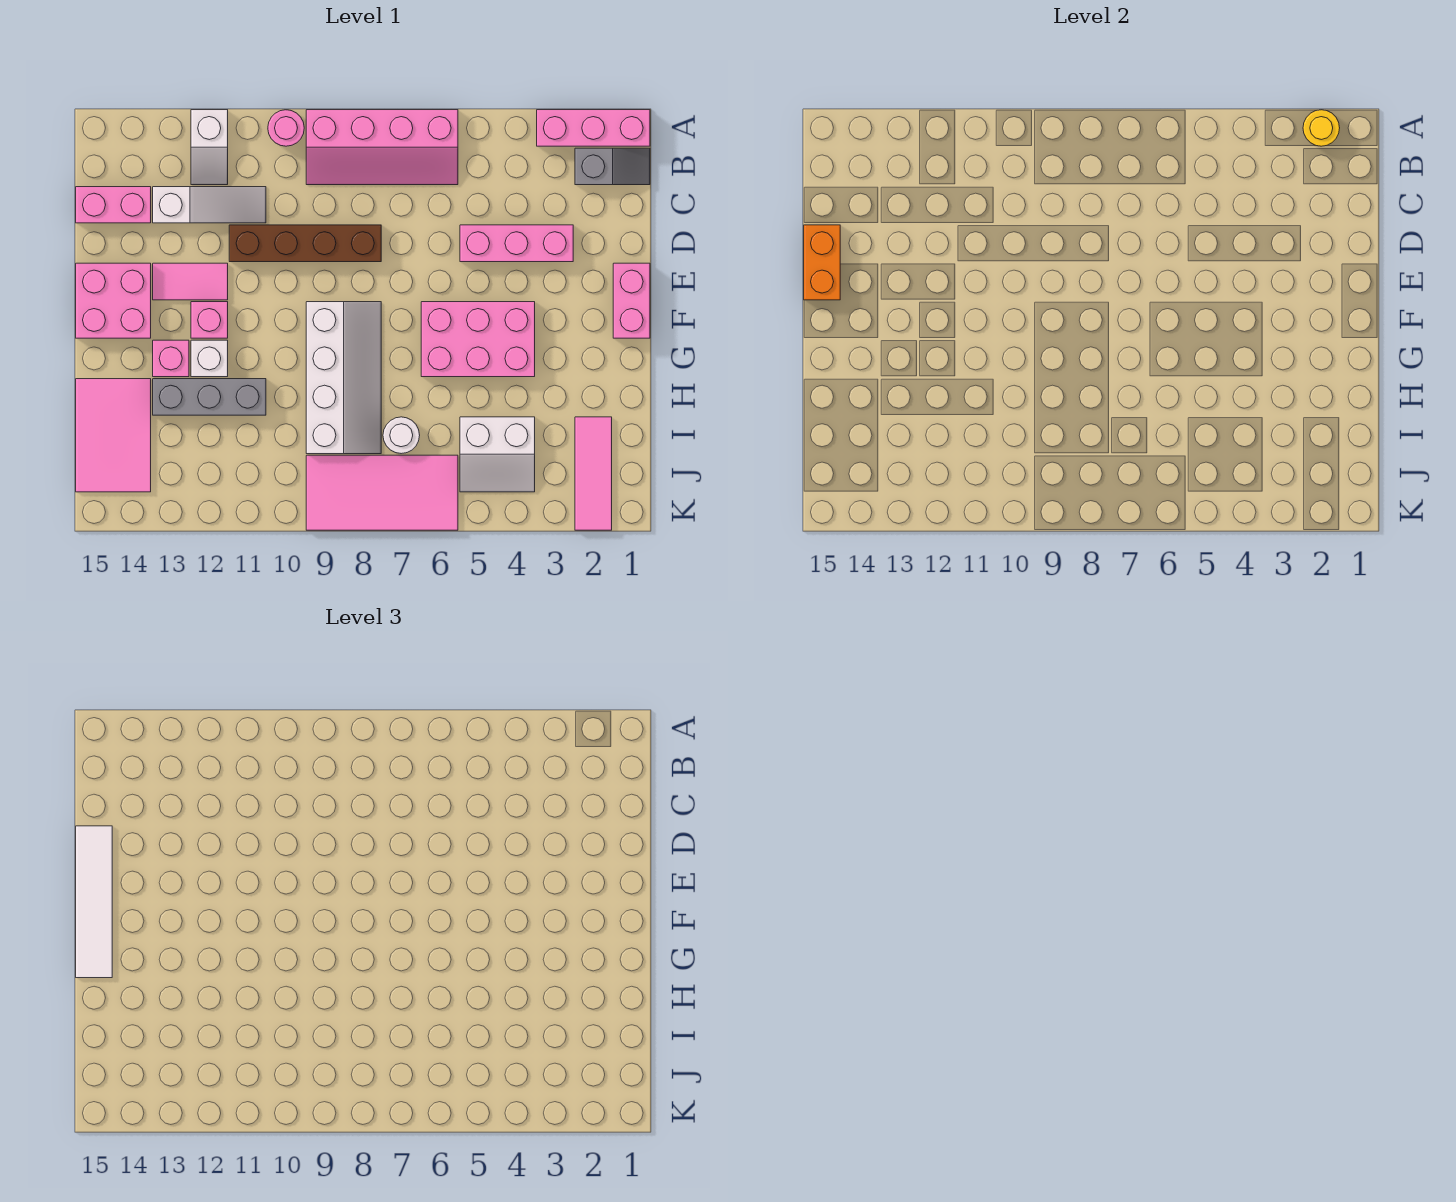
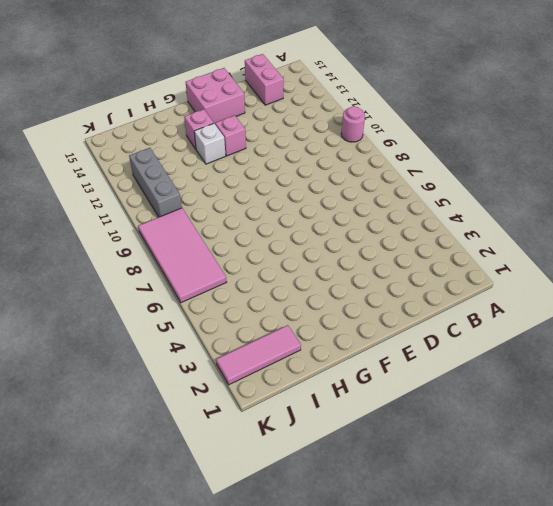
grey brick J10:J12 level 1 -> grey brick H11:H13 level 1
none -> pink brick A1:A3 level 1
none -> pink slope A6:B9 level 1 top A
none -> white slope A12:B12 level 1 top A

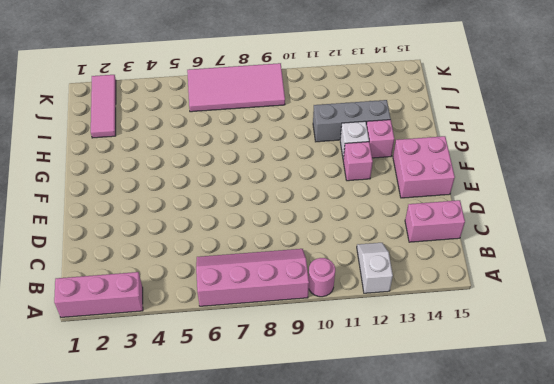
none -> grey slope B1:B2 level 1 top 2
none -> white slope C11:C13 level 1 top 13
none -> pink brick D3:D5 level 1

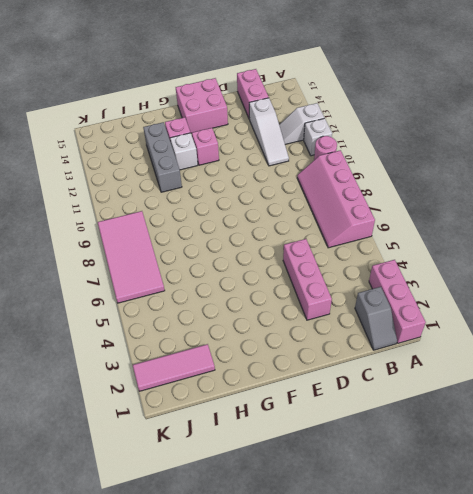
white brick A11 level 1 -> none
none -> brown brick D8:D11 level 1
none -> pink brick E1:F1 level 1
none -> pink tile E12:E13 level 1

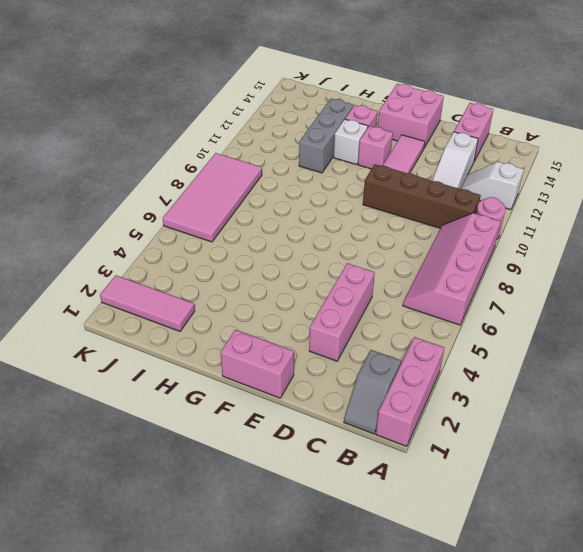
brown brick B10:E10 level 1 -> brown brick D8:D11 level 1
none -> pink brick F4:G6 level 1
none -> white slope F8:I9 level 1 top 9
none -> pink tile H14:J15 level 1

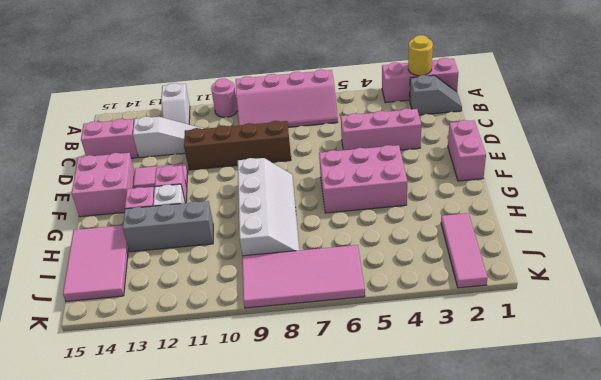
none -> white slope I4:J5 level 1 top I
none -> white round brick I7 level 1
none -> orange brick D15:E15 level 2

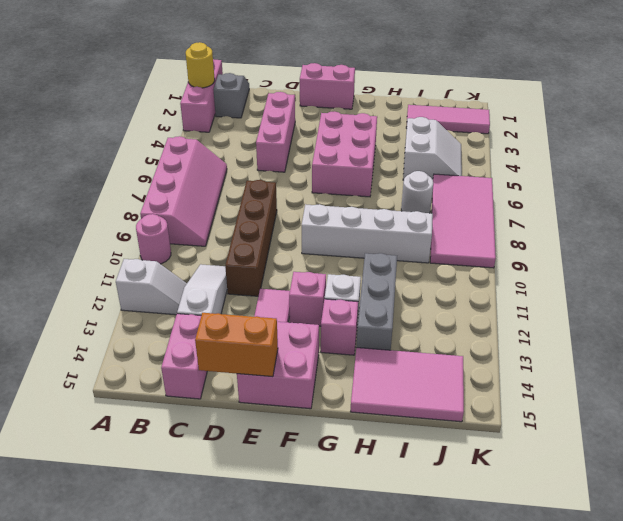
none -> white tile D15:G15 level 3

